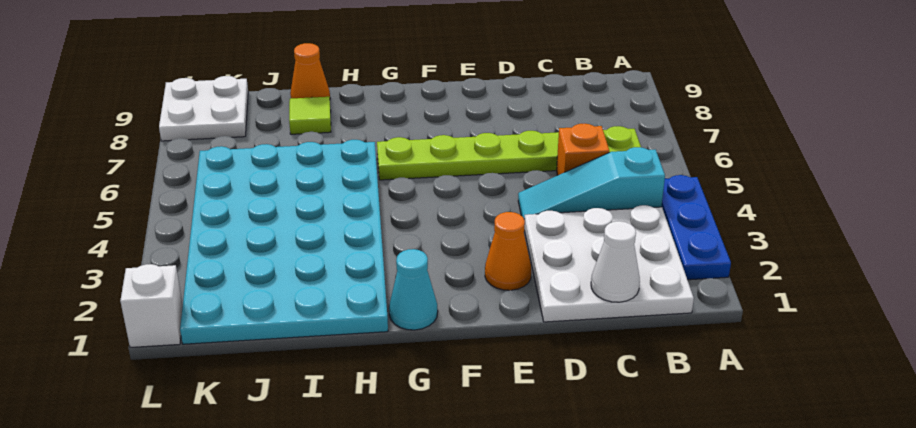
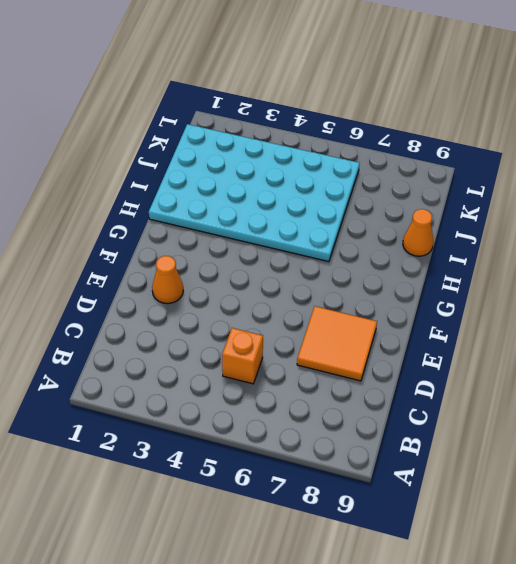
orange tile D7:E8 level 1 -> none
none -> blue plate A2:A4 level 1
none -> white plate B1:D3 level 1
none -> cyan slope B4:D4 level 1 top B

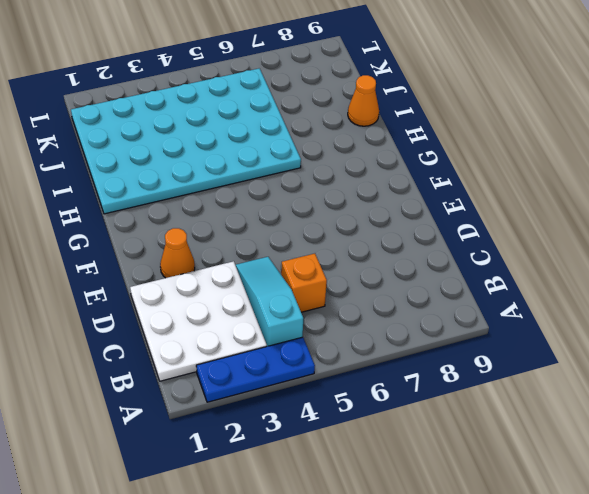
none -> lime plate B6:G6 level 1
none -> cyan cone G1 level 1
none -> lime tile I8 level 1

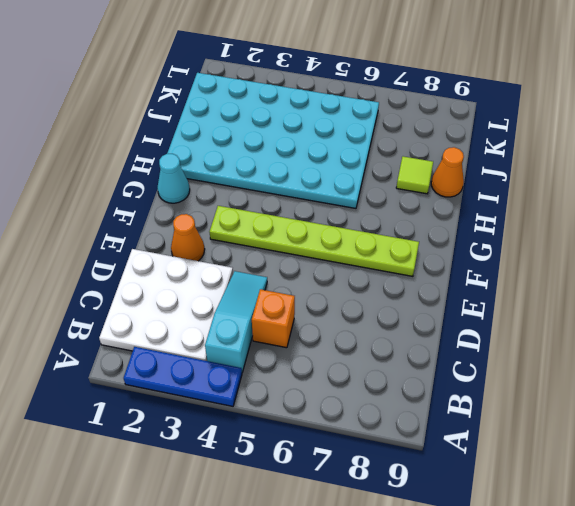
lime plate F3:F8 level 1 -> lime plate B6:G6 level 1
none -> white plate K8:L9 level 1
none -> white brick L1 level 1
none -> white cone C1 level 2

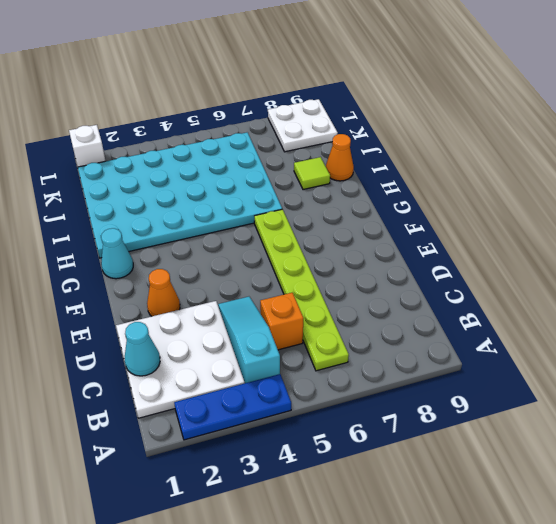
cyan cone C1 level 2 -> white cone C1 level 2

